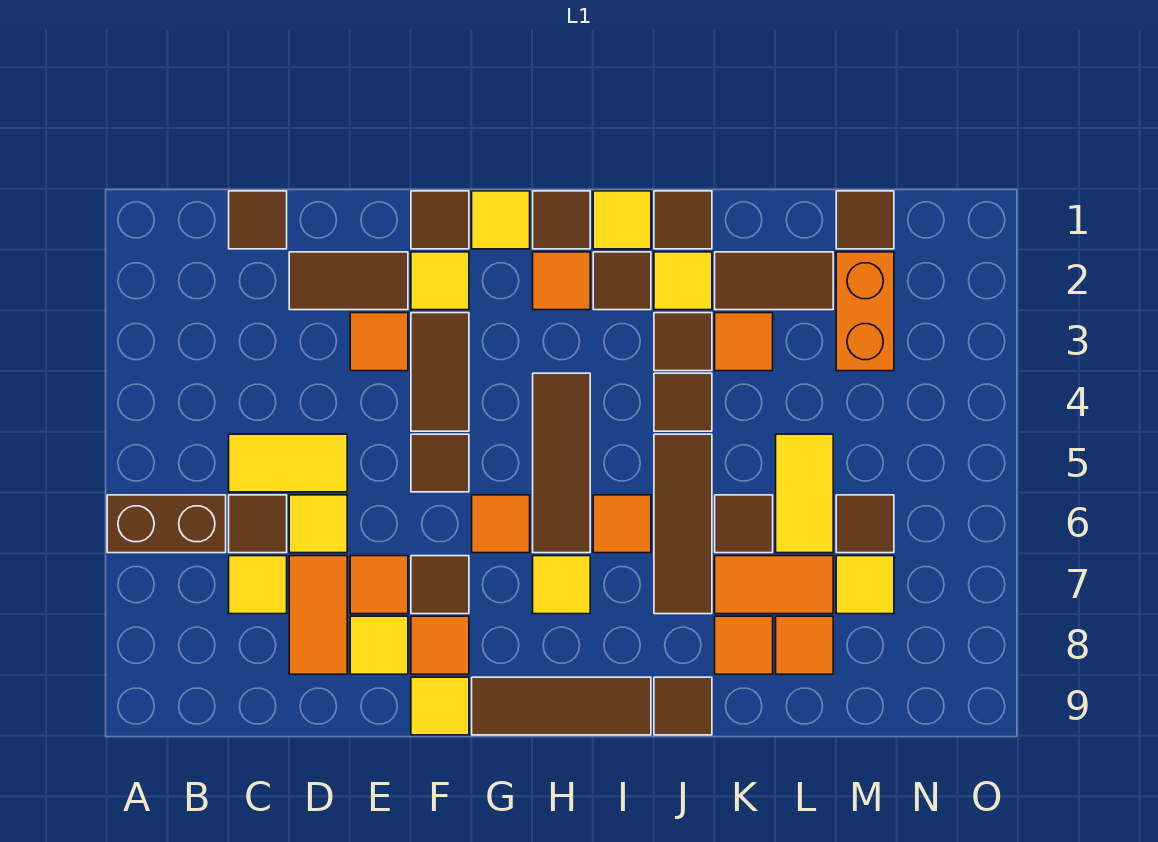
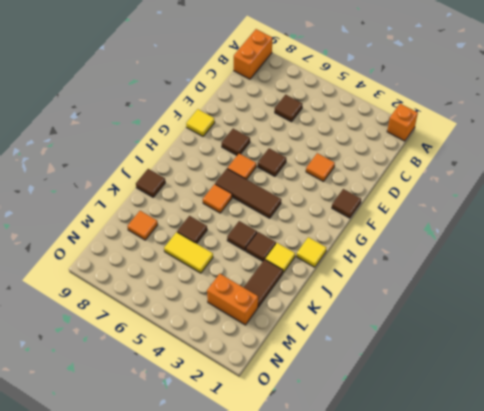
orange brick A1 level 1 -> none
orange brick A9:B9 level 1 -> none
none -> brown brick A6:B6 level 1
none -> brown tile C1 level 1
none -> yellow tile C5:D5 level 1
none -> yellow tile C7 level 1

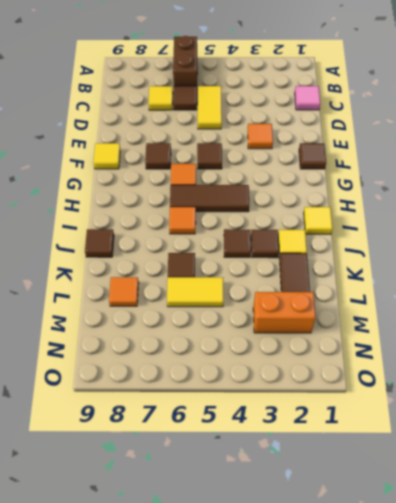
pink tile C1 level 1 -> brown tile C1 level 1
none -> brown tile D2:E2 level 1
none -> yellow tile D6 level 1
none -> orange tile D7:D8 level 1
none -> orange tile E7 level 1

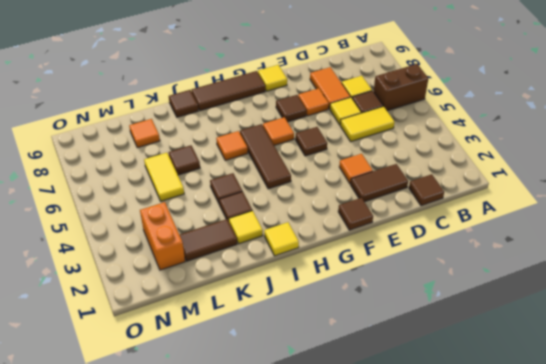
none -> yellow tile E8 level 1
none -> yellow tile F2 level 1
none -> brown tile F3:F4 level 1
none -> orange tile F8 level 1

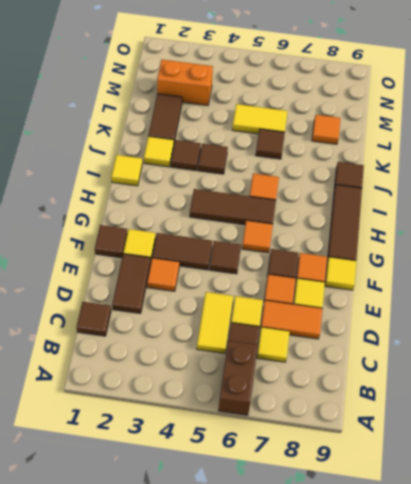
none -> yellow tile G1 level 1
none -> brown tile H1 level 1
none -> orange tile H2 level 1
none -> yellow tile H7 level 1

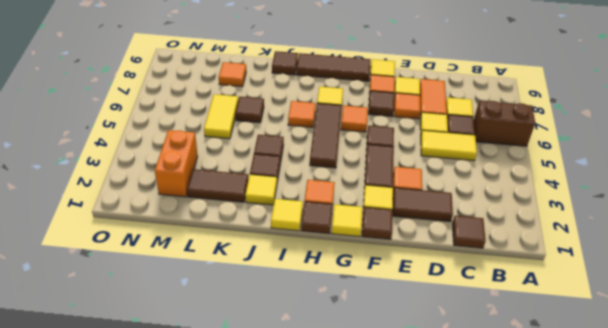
none -> brown tile I2 level 1
none -> brown tile J1 level 1
none -> brown tile J5:J7 level 1
none -> orange tile K3 level 1

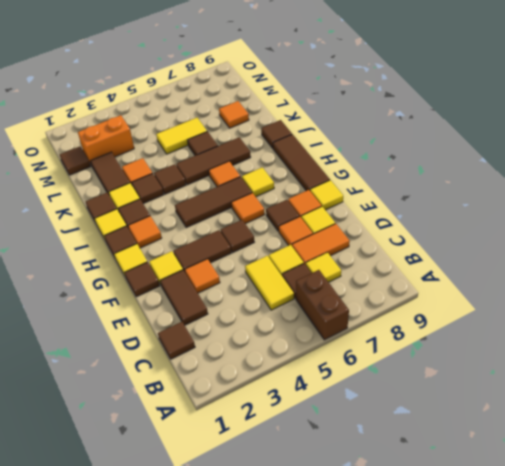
none -> orange tile K7:L7 level 1
none -> orange tile K8 level 1
none -> brown tile M6 level 1
none -> yellow tile M7 level 1

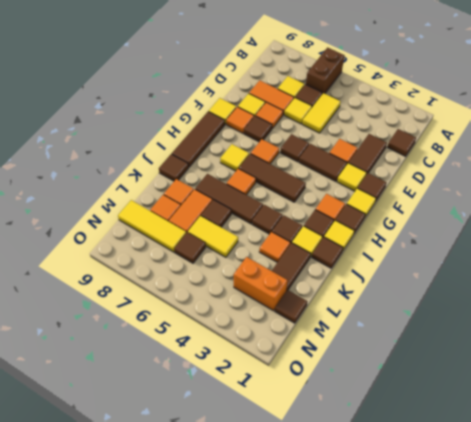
yellow tile M7:M9 level 1 -> yellow tile M7 level 1

